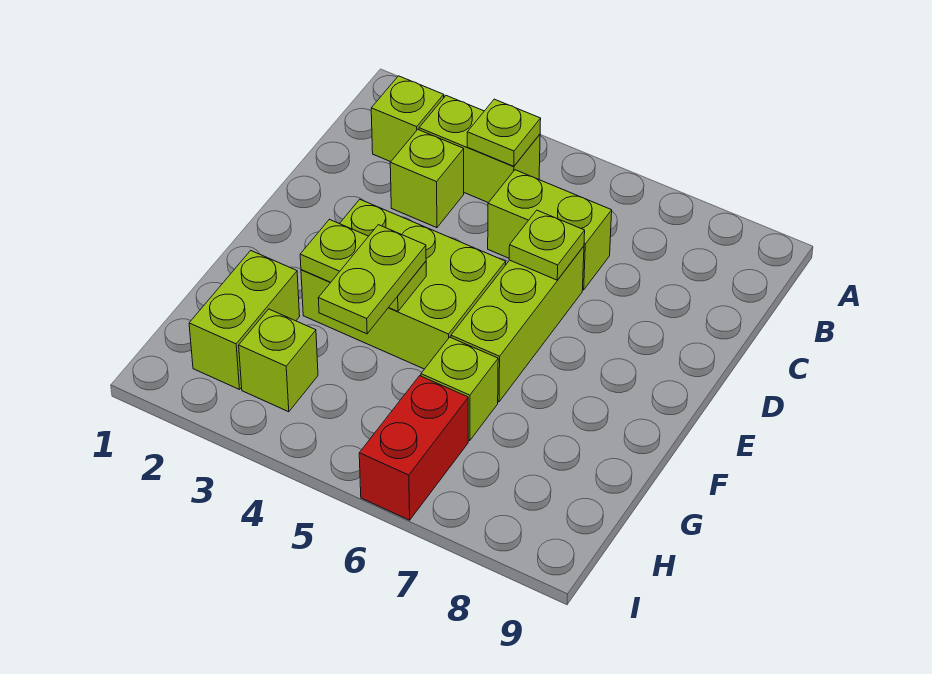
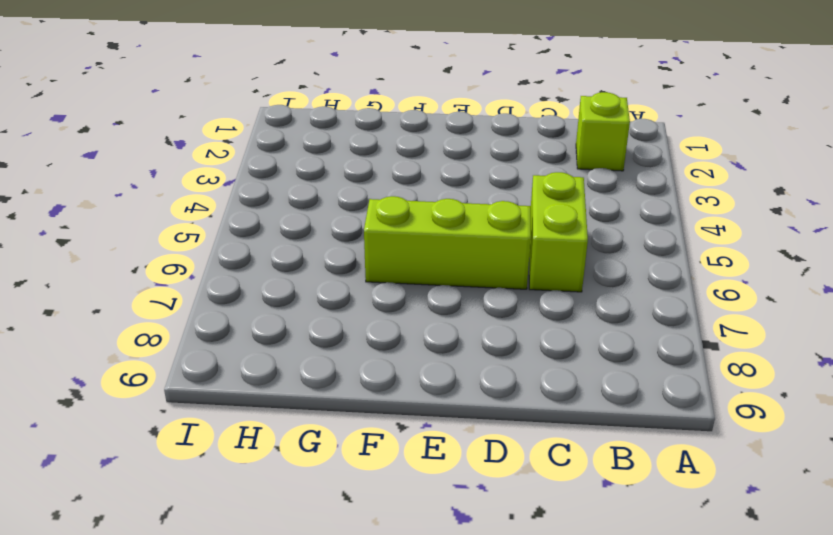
none -> lime brick B3:B4 level 1
none -> lime brick C3 level 1
none -> lime brick E3:F5 level 1

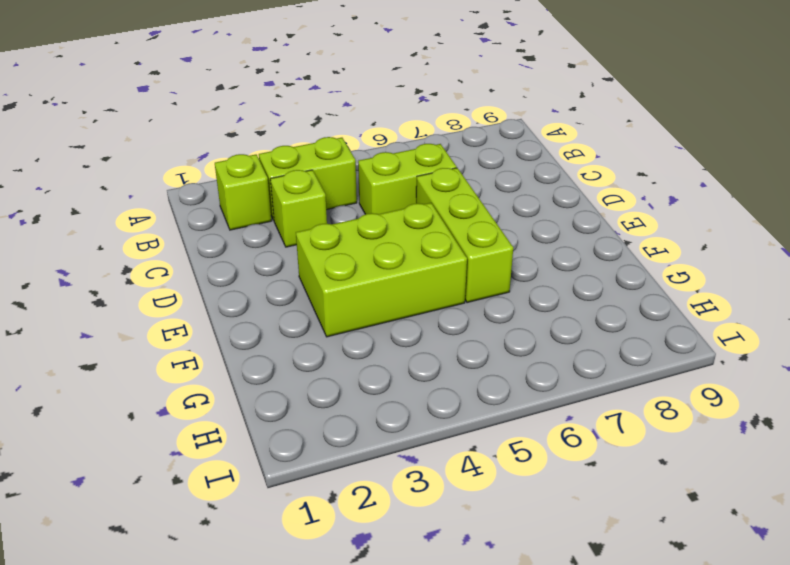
none -> lime brick G2:H2 level 1
none -> lime brick G6 level 1
none -> lime brick H3 level 1

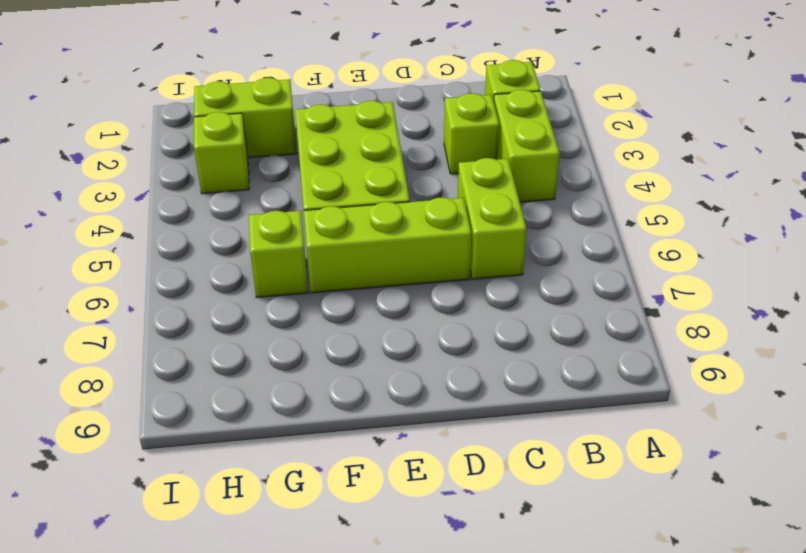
none -> red brick H6:I6 level 1
none -> lime plate B4 level 2
none -> lime plate D6 level 2

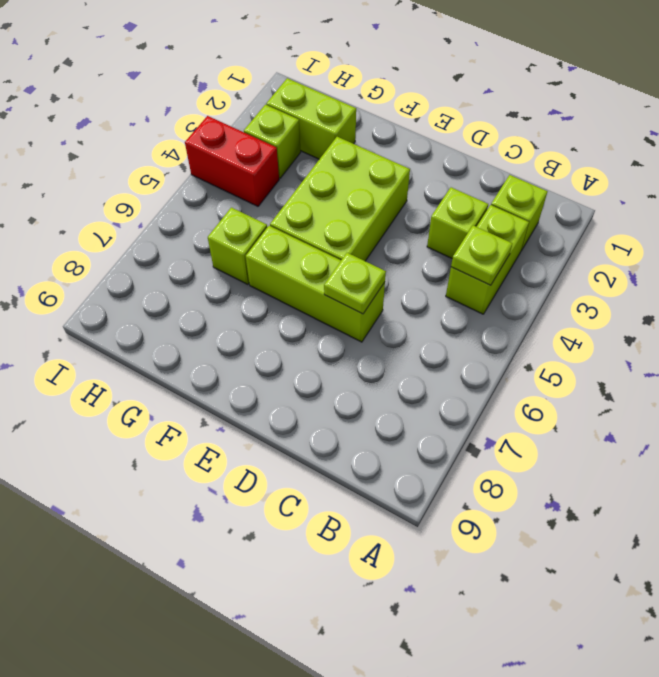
red brick H4:I4 level 1 -> red brick H6:I6 level 1
none -> lime brick C5:C6 level 1
none -> lime plate F3:F4 level 2
none -> lime plate F4:G4 level 3

